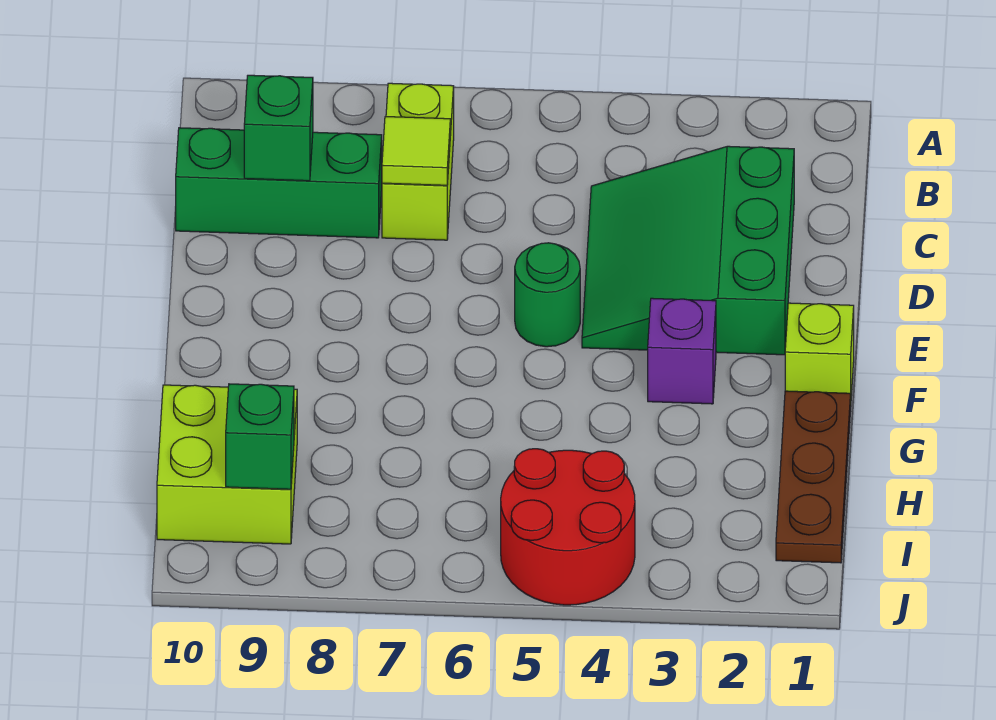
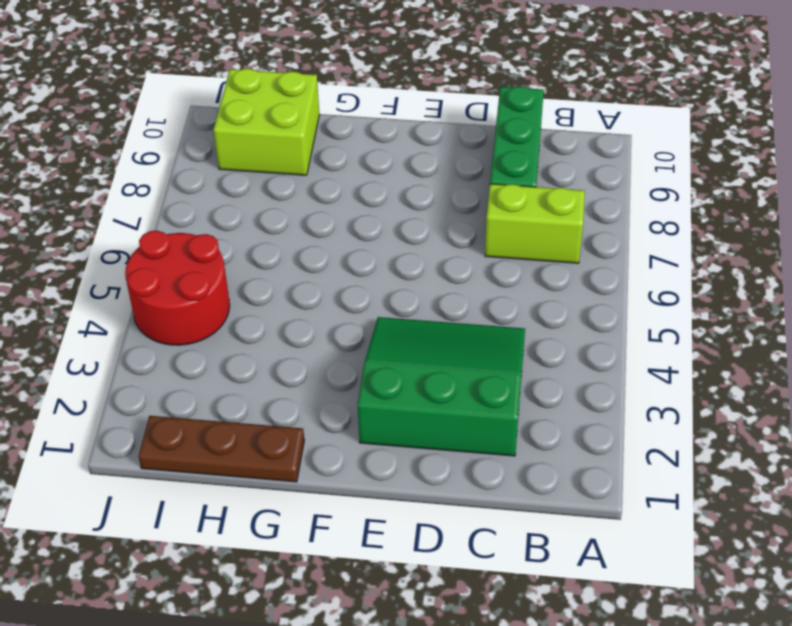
none -> green round brick E5 level 1
none -> lime brick F1 level 1
none -> purple brick F3 level 1

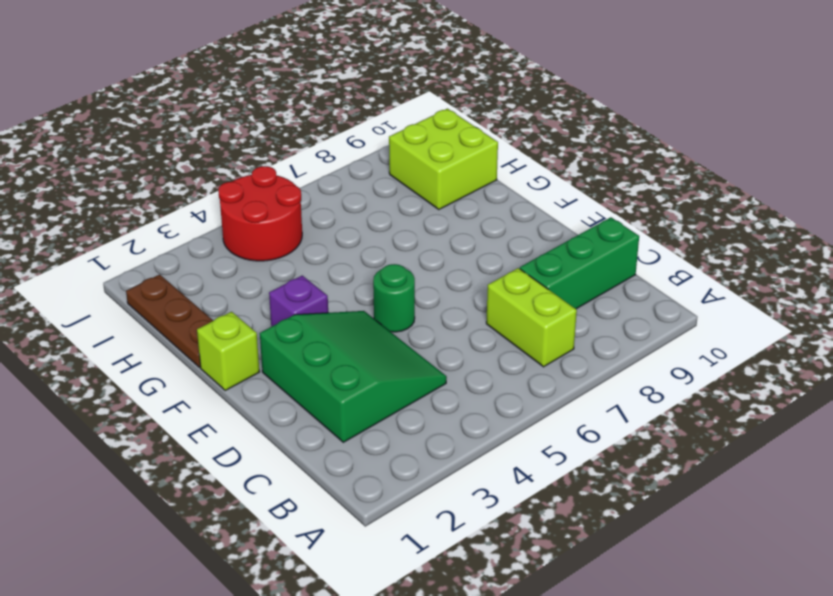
none -> lime tile C7 level 2
none -> green brick C9 level 2
none -> green brick I9 level 2

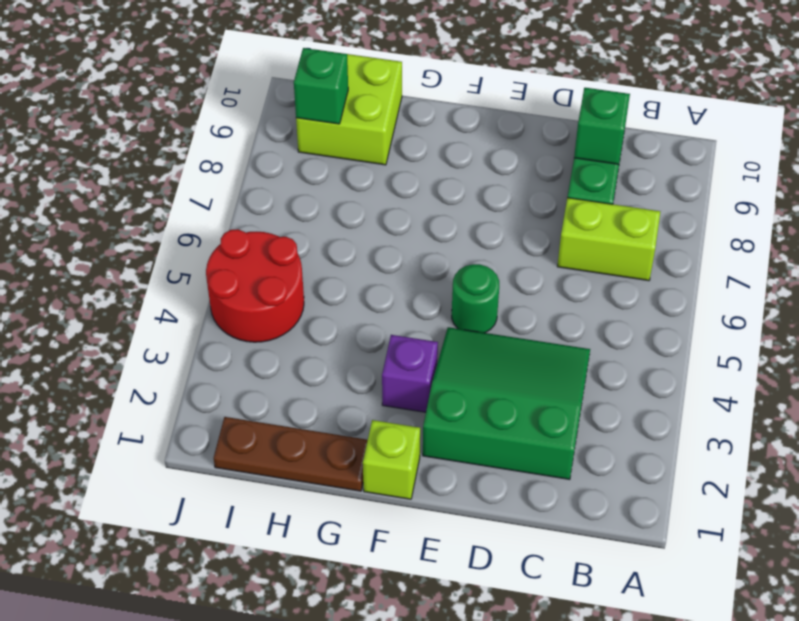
none -> lime tile C7 level 2

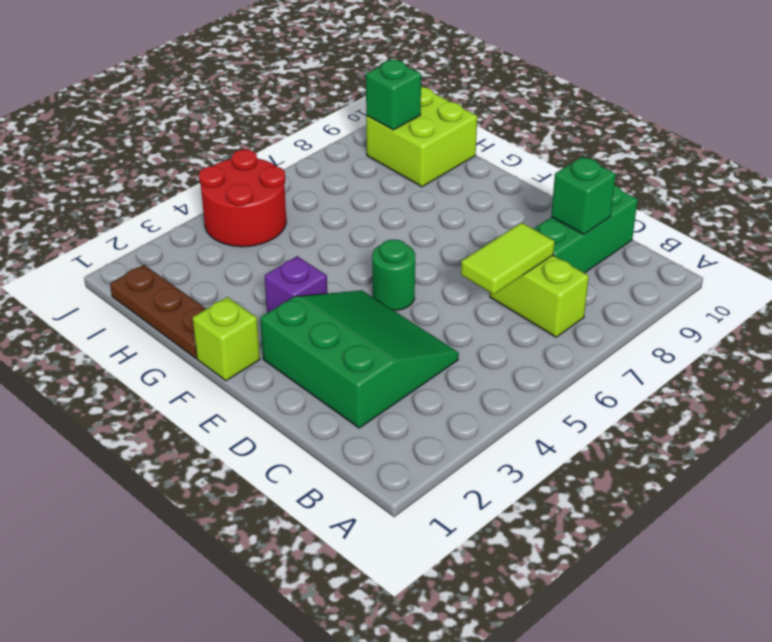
lime tile C6:C7 level 2 -> lime tile C7 level 2

